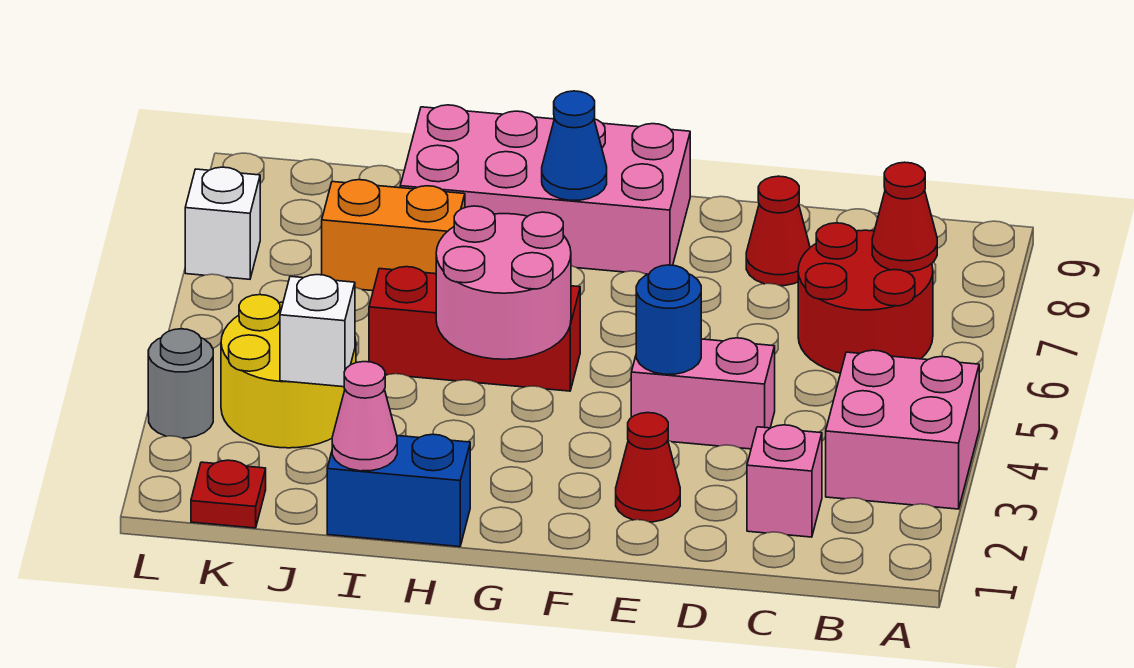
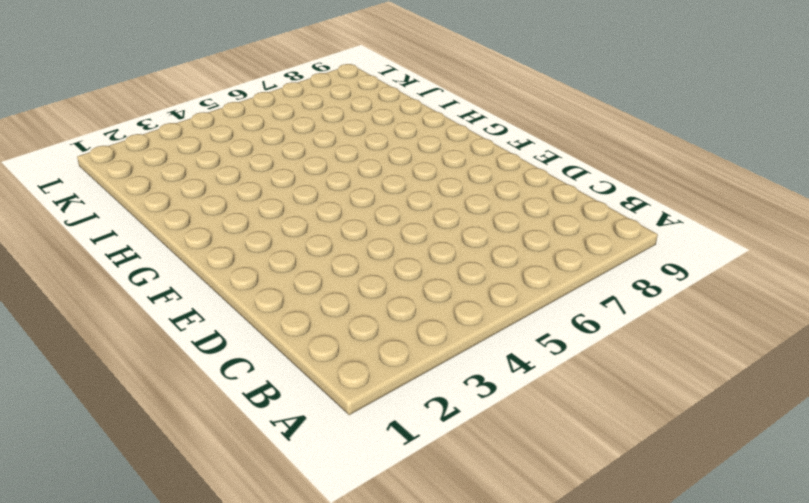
none -> pink brick A3:B4 level 1
none -> red round brick B6:C7 level 1
none -> pink brick C2 level 1

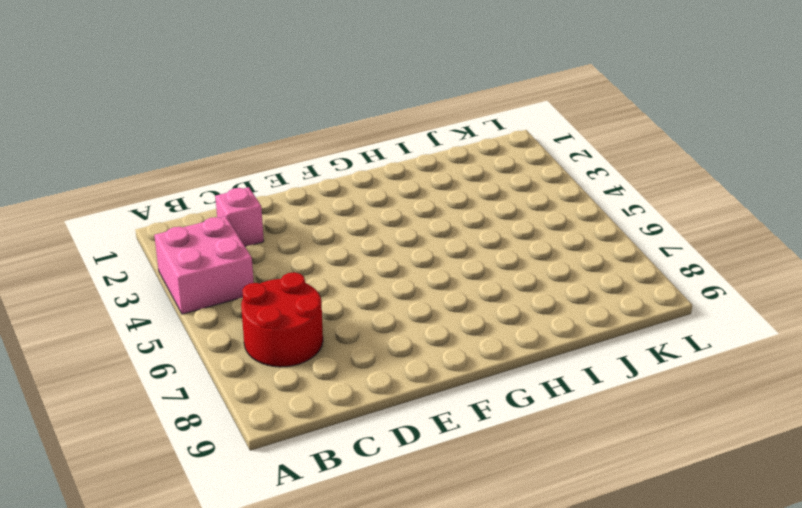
none -> pink brick D4:E4 level 1
none -> red cone D8 level 1
none -> red cone E2 level 1

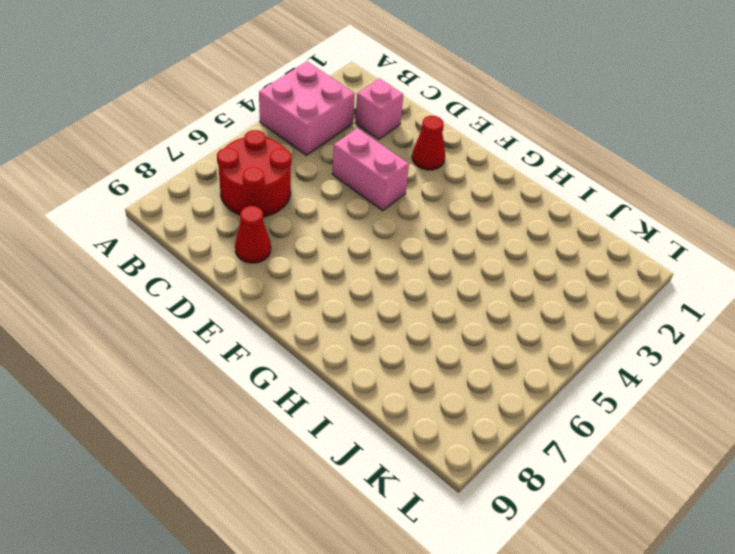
none -> pink brick F8:I9 level 1
none -> red brick G5:I5 level 1
none -> blue brick H1:I1 level 1

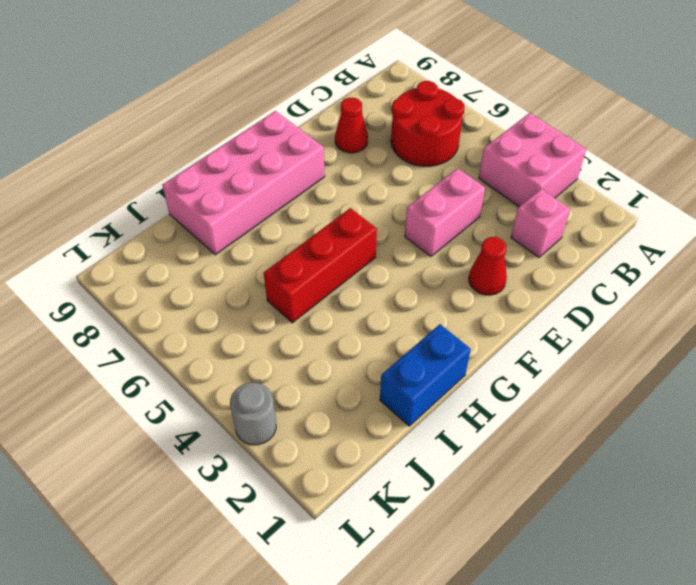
none -> orange brick I7:J7 level 1
none -> yellow round brick J3:K4 level 1
none -> red plate K1 level 1

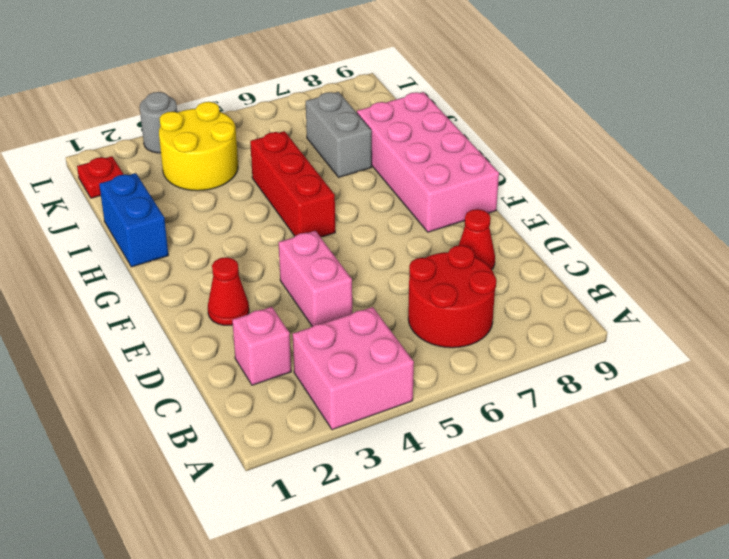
grey brick I7:J7 level 1 -> orange brick I7:J7 level 1
none -> white brick L7 level 1
none -> red cone B7 level 2
none -> blue round brick E4 level 2

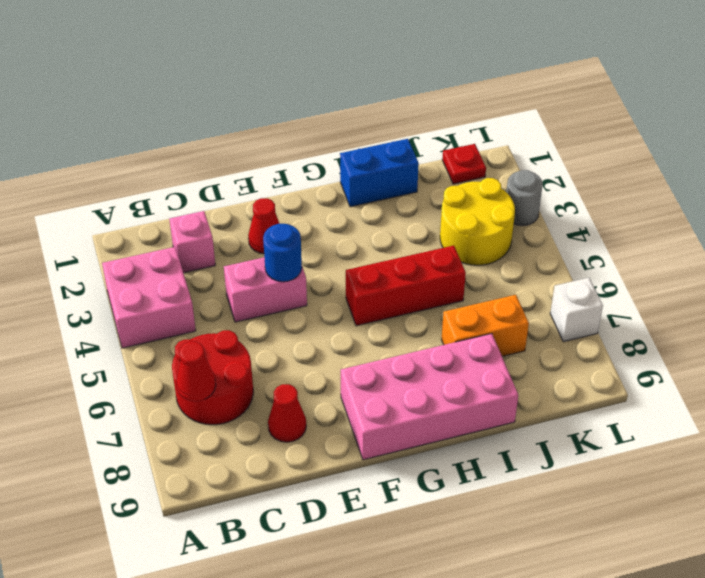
none -> pink round brick G4:H5 level 2
none -> blue cone G8 level 2
none -> pink cone I1 level 2

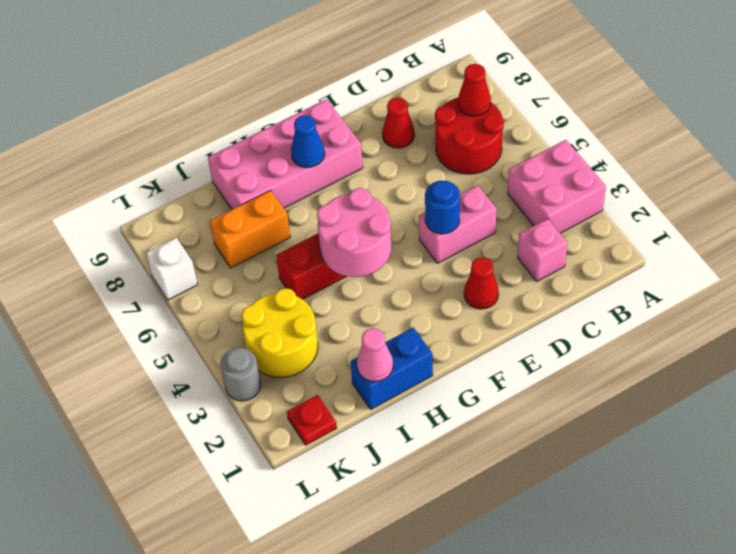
none -> white brick J3 level 2

